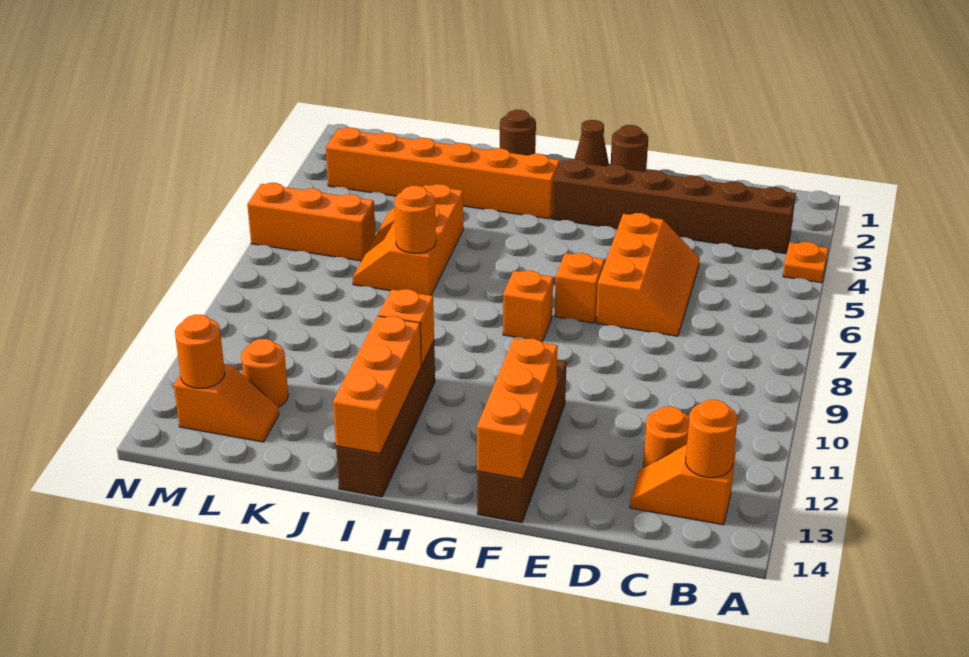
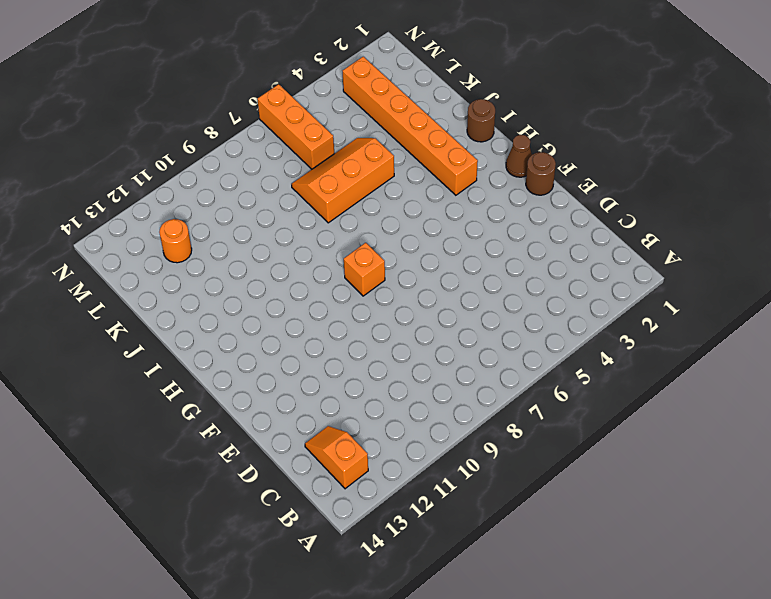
none -> orange plate A4 level 1
none -> brown brick B3:G3 level 1
none -> orange round brick C12 level 1

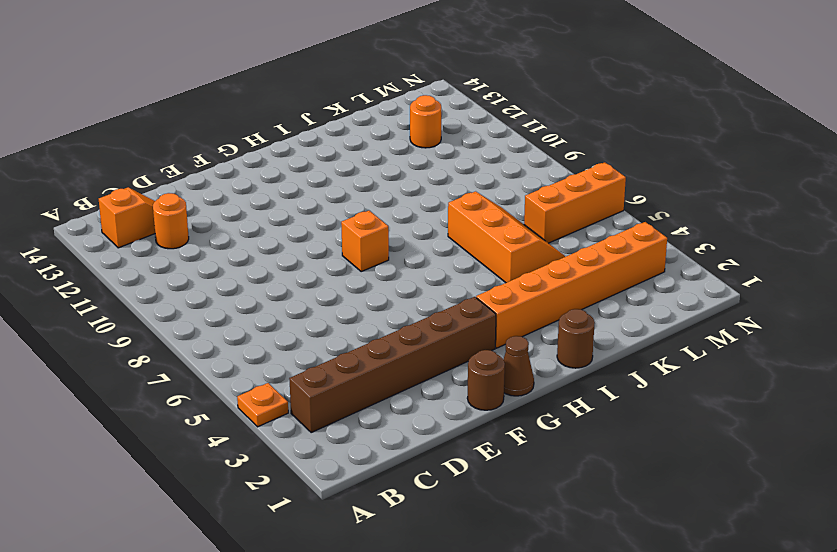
none -> orange slope D5:E7 level 1 top E
none -> orange brick F7 level 1
none -> brown brick F11:F14 level 1

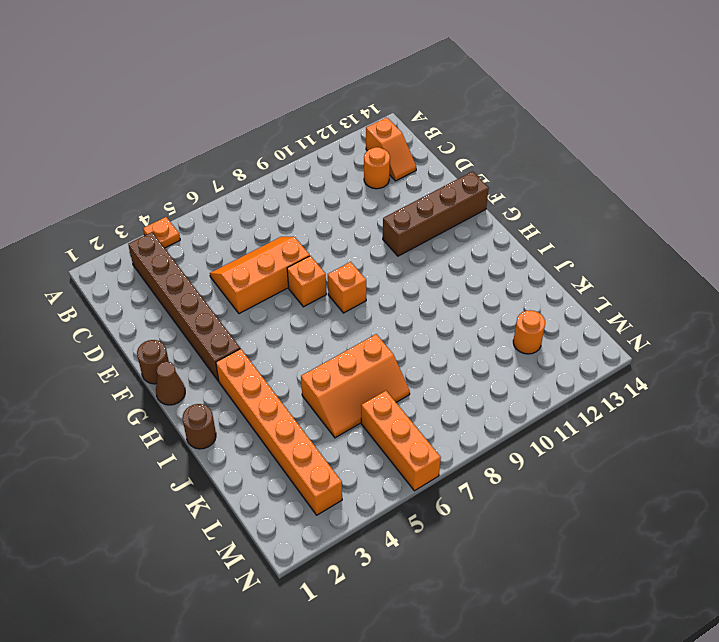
none -> brown brick I11:I14 level 1
none -> orange slope L13:M13 level 1 top M
none -> orange round brick B13 level 2

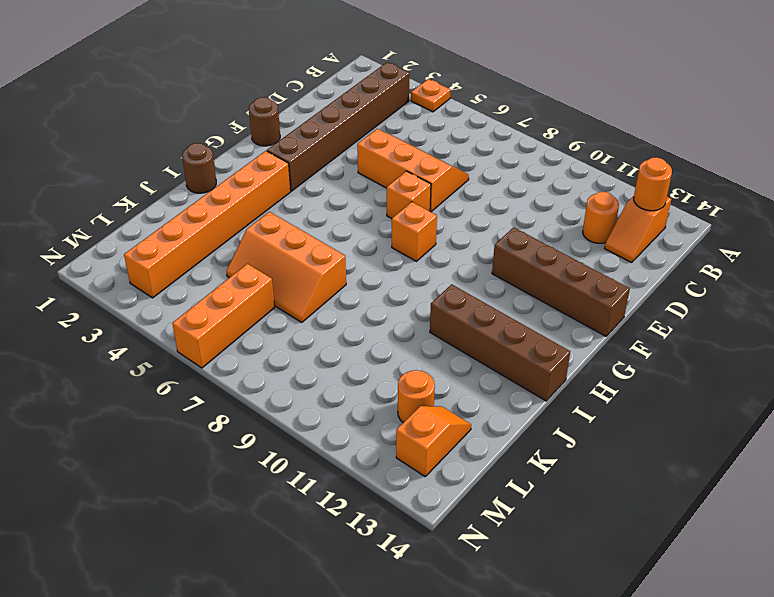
none -> brown cone G1 level 1
none -> orange brick F12:F14 level 2
none -> orange brick I11 level 2

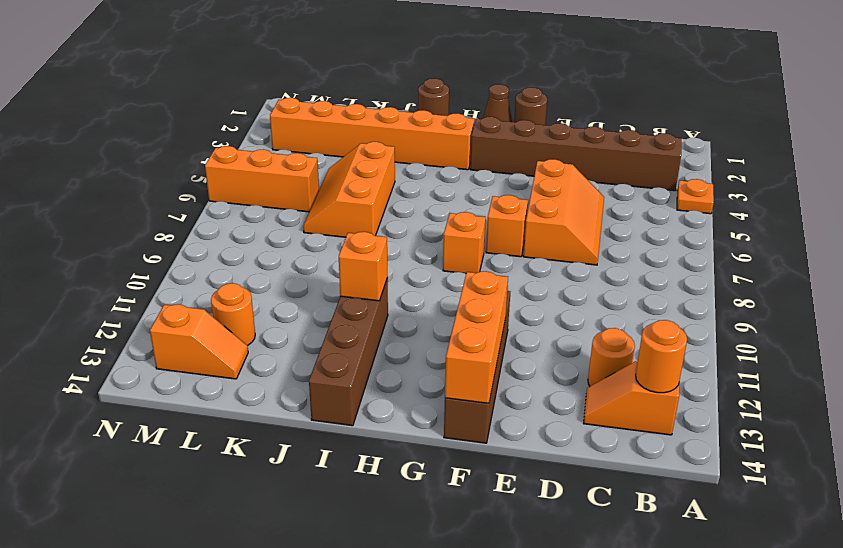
none -> orange brick I12:I14 level 2
none -> orange round brick J7 level 2
none -> orange round brick M13 level 2

